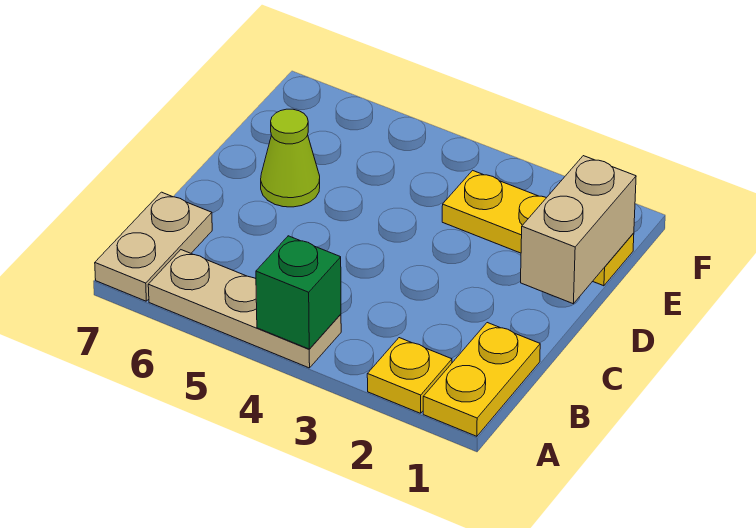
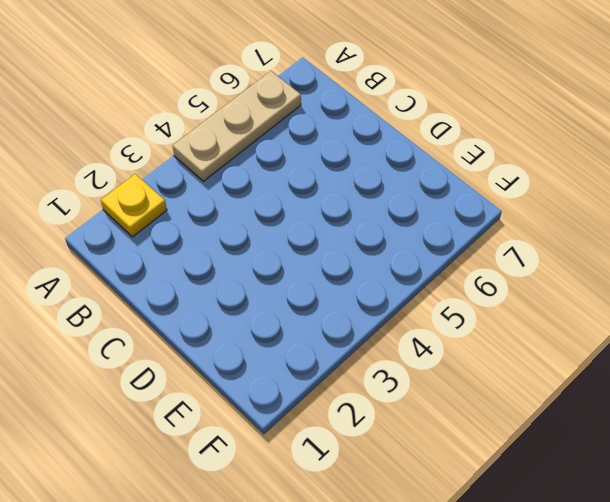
none -> yellow plate A1:B1 level 1
none -> tan plate A7:B7 level 1

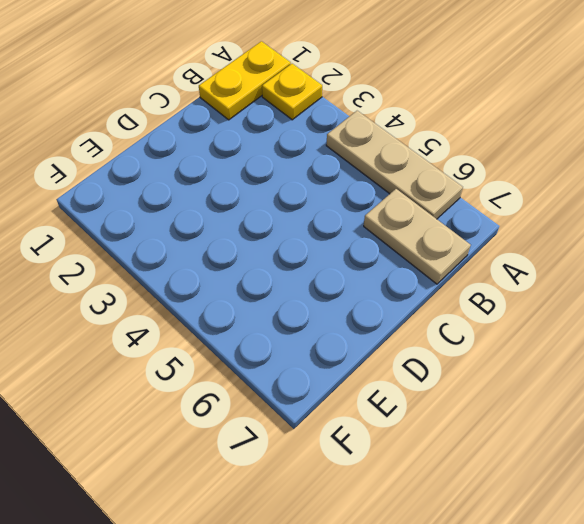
tan plate B6:B7 level 1 -> tan plate A7:B7 level 1
none -> lime cone D6 level 1
none -> yellow plate E1:E3 level 1

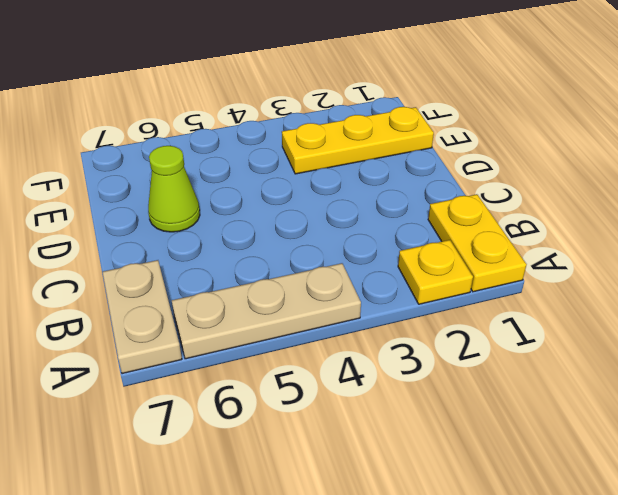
none -> green brick A4 level 2
none -> tan brick D1:E1 level 2

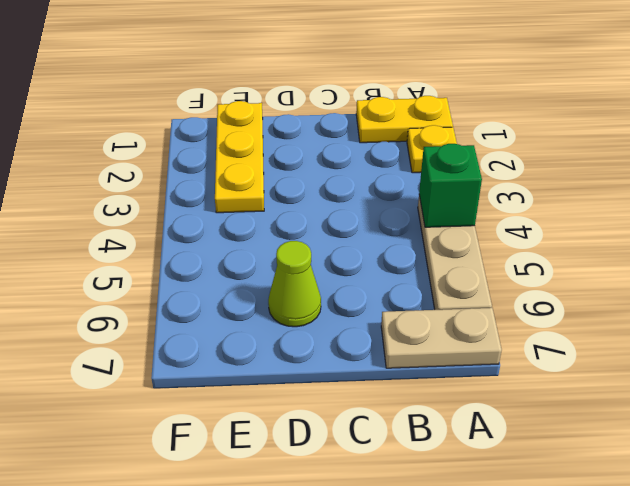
none -> tan brick D1:E1 level 2

